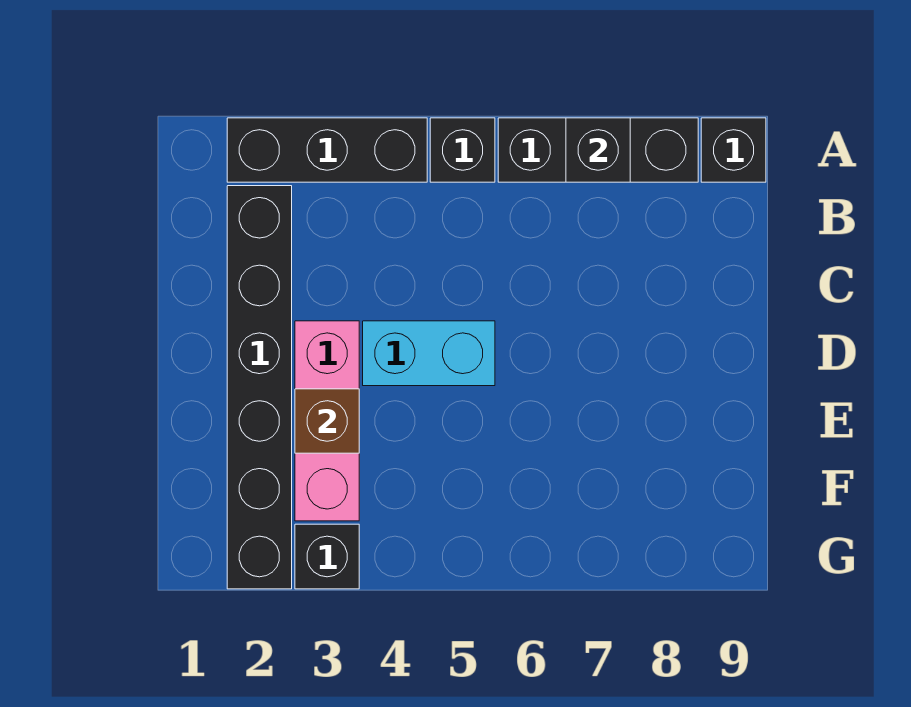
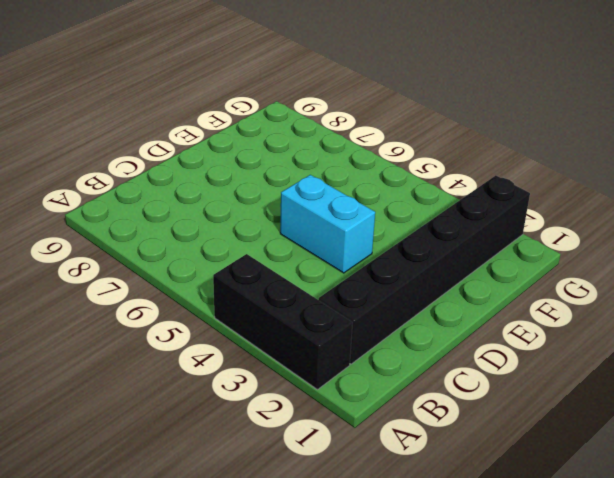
none -> black brick A5 level 1
none -> black brick A6:A8 level 1

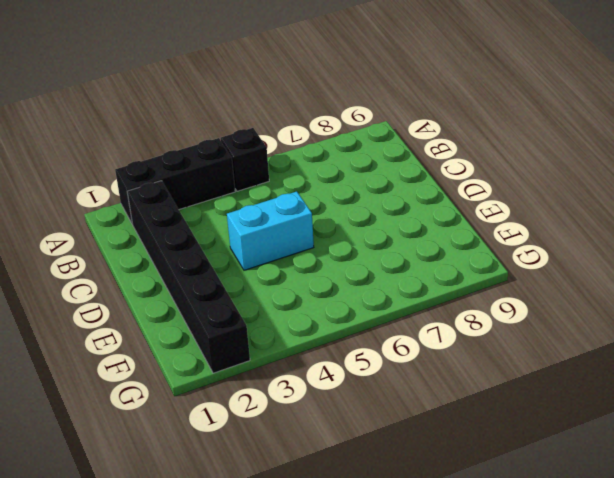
none -> black brick A6:A8 level 1
none -> black brick A9 level 1

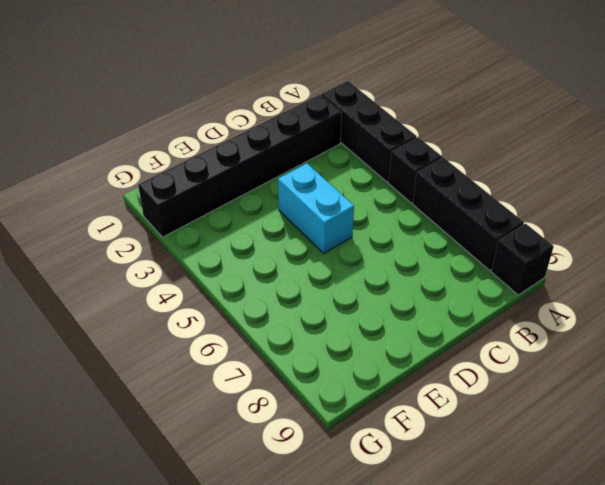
none -> pink brick D3:F3 level 1
none -> black brick G3 level 1

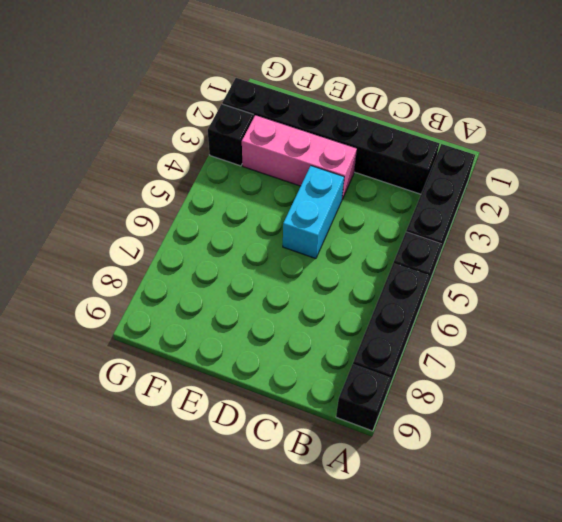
none -> black brick A7 level 2
none -> brown brick E3 level 2

